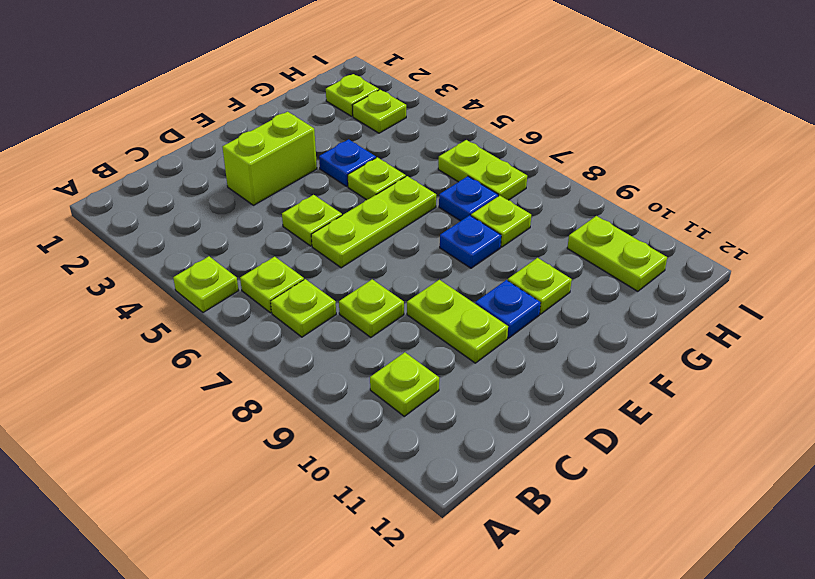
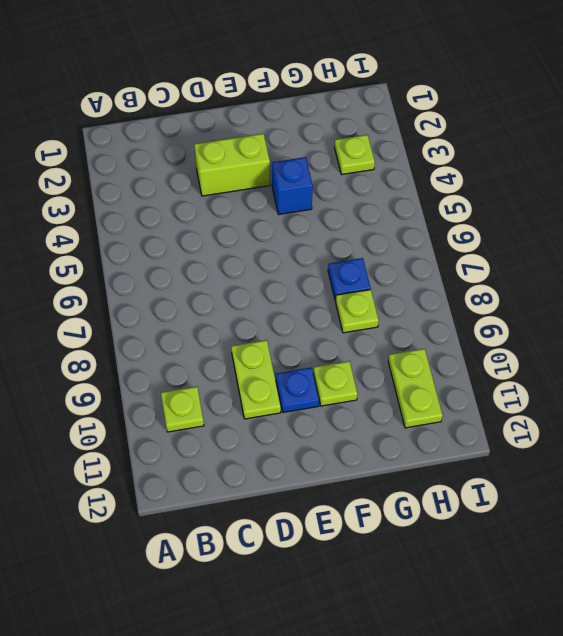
blue brick F4 level 1 -> blue plate F4 level 1
none -> lime plate A5 level 1
none -> lime plate B6 level 1
none -> lime plate B7 level 1

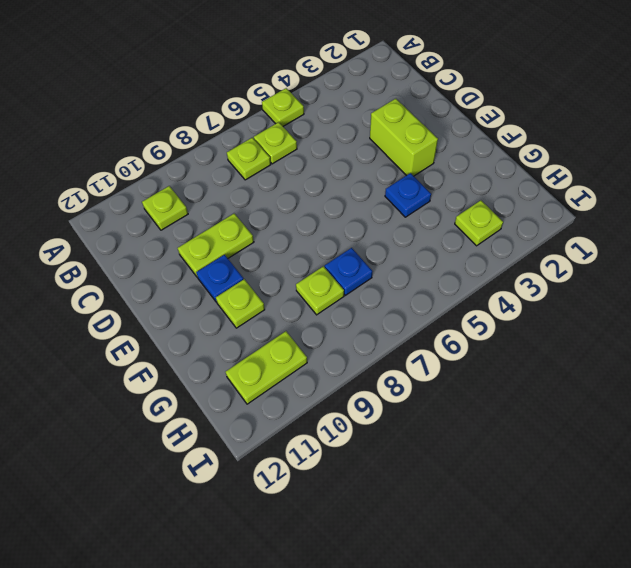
none -> lime plate C8 level 1
none -> lime plate D5 level 1
none -> lime plate D6:F6 level 1

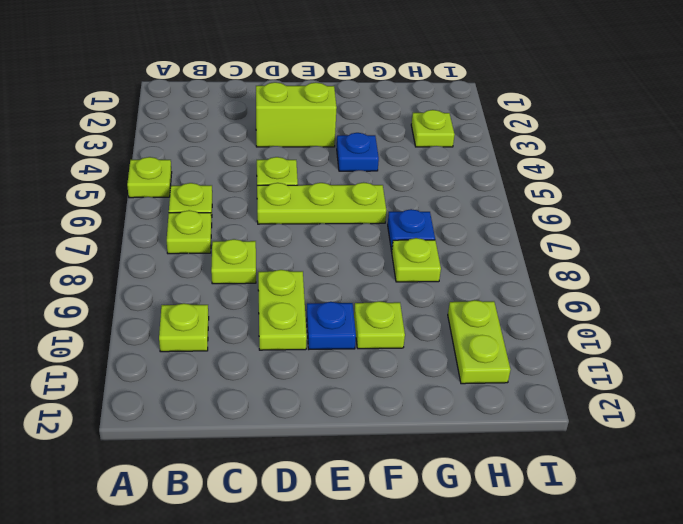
none -> lime plate F5 level 1
none -> blue plate F8 level 1
none -> lime plate H2 level 1

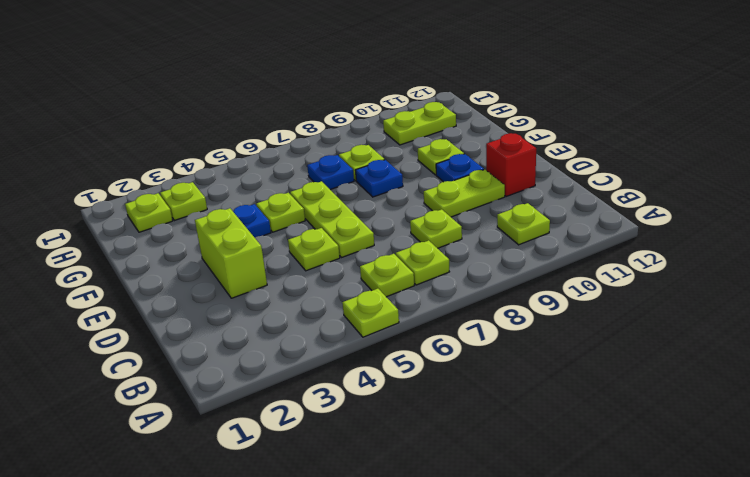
red brick D11 level 1 -> none
none -> lime plate H6:H7 level 1

